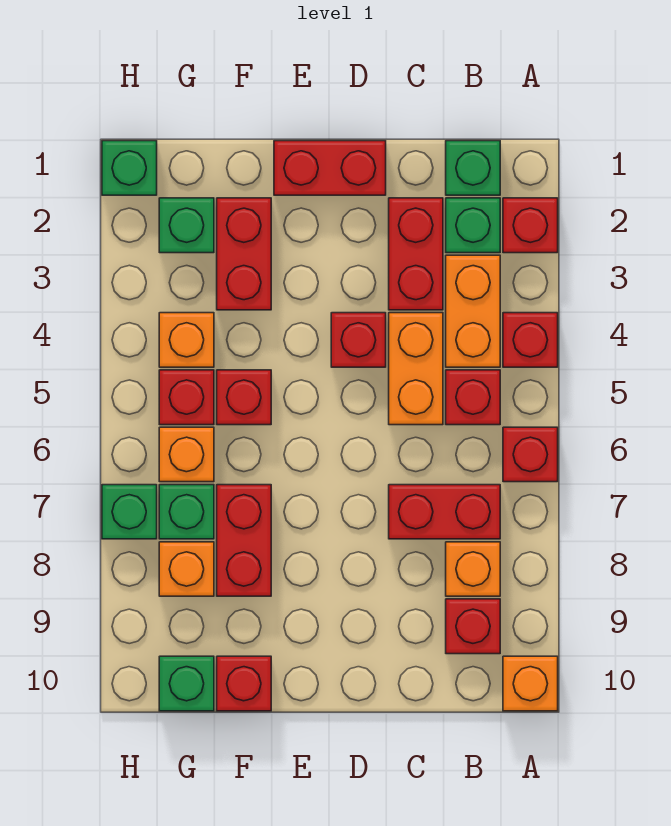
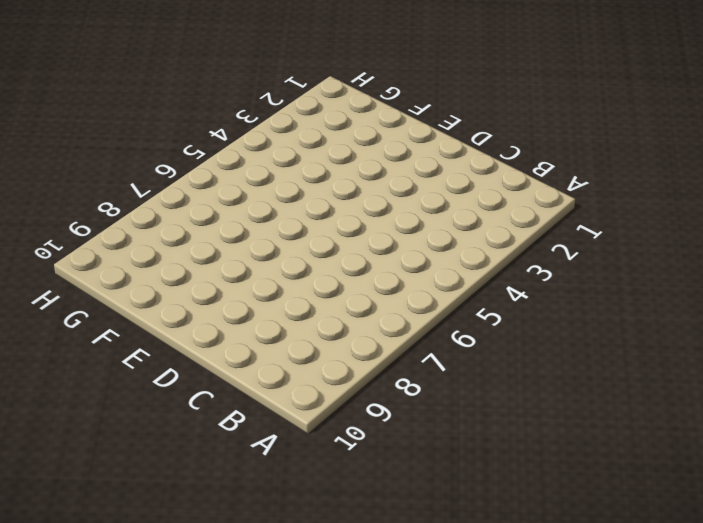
none -> red brick A2 level 1
none -> red brick A4 level 1
none -> red brick A6 level 1

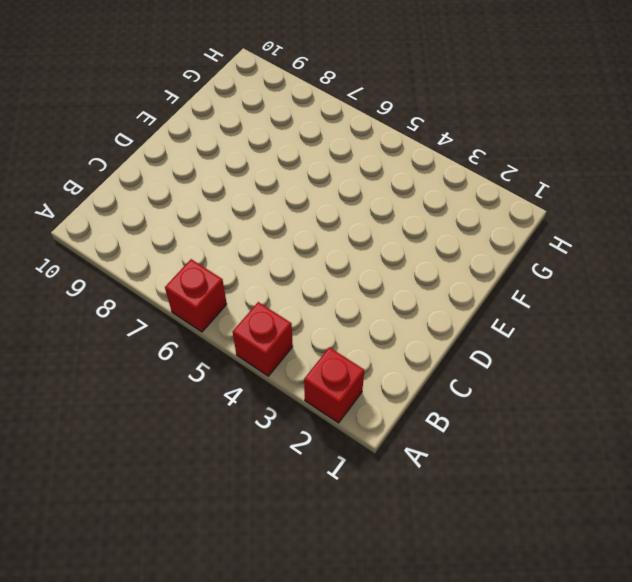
none -> orange brick A10 level 1
none -> green brick B1 level 1
none -> green brick B2 level 1

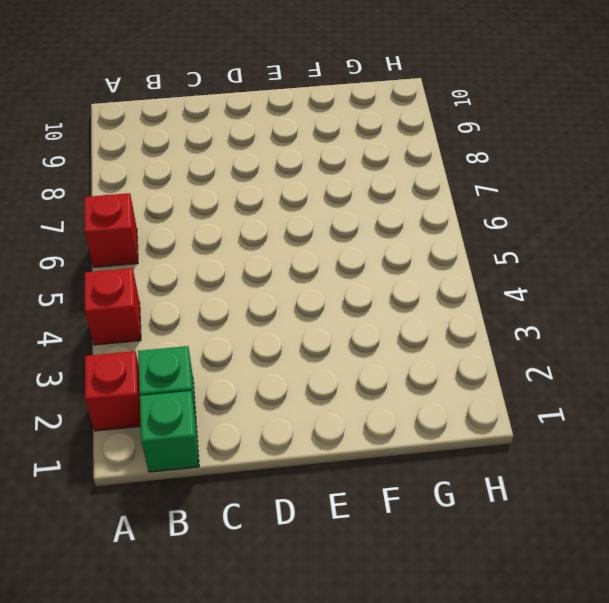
none -> orange brick A10 level 1
none -> orange brick B3:B4 level 1
none -> red brick B5 level 1

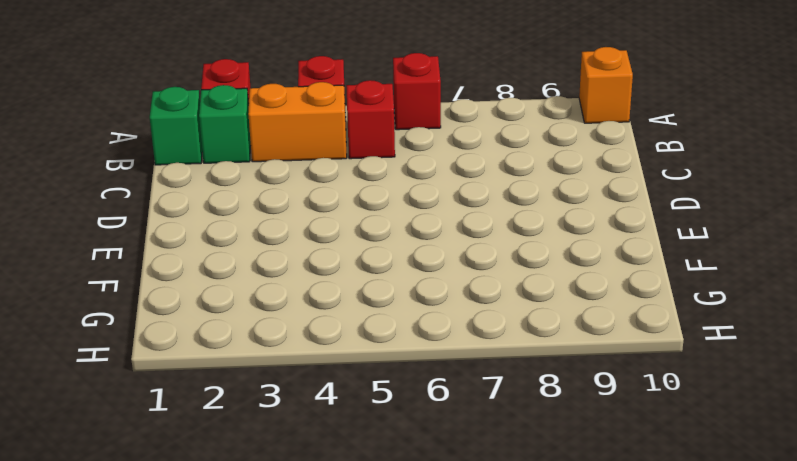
none -> red brick B7:C7 level 1
none -> orange brick B8 level 1
none -> red brick B9 level 1

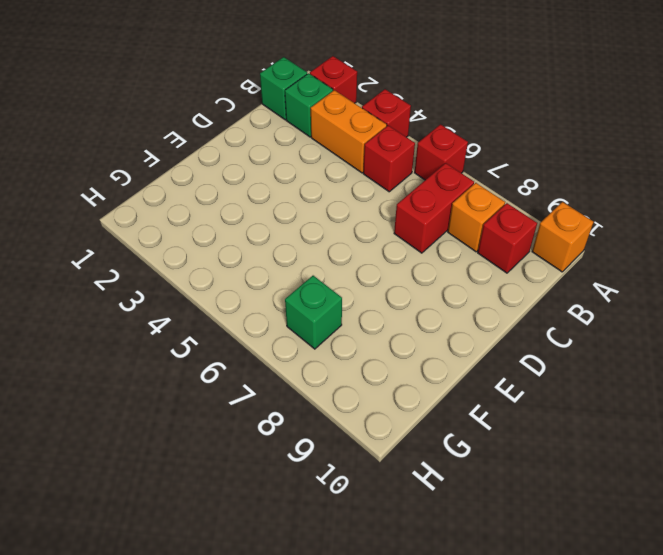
none -> red brick C2:C3 level 1
none -> orange brick C4:C5 level 1
none -> red brick D1:E1 level 1

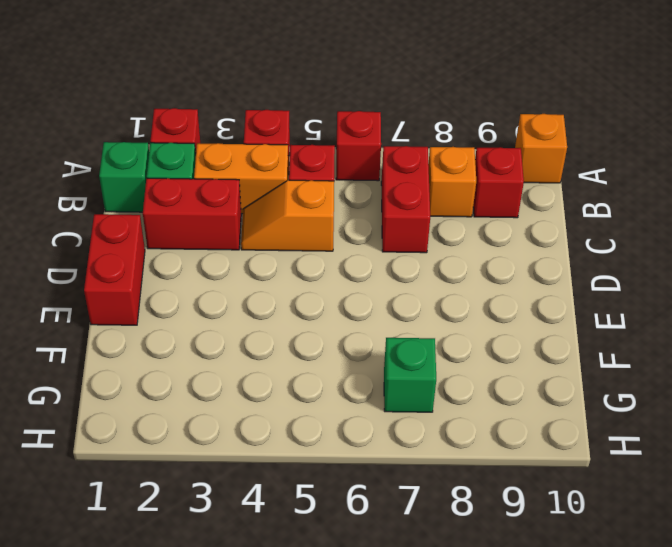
orange slope C4:C5 level 1 top 5 -> orange brick C4:C5 level 1
none -> red brick D4 level 1
none -> red brick F2:F3 level 1
none -> red brick F5 level 1

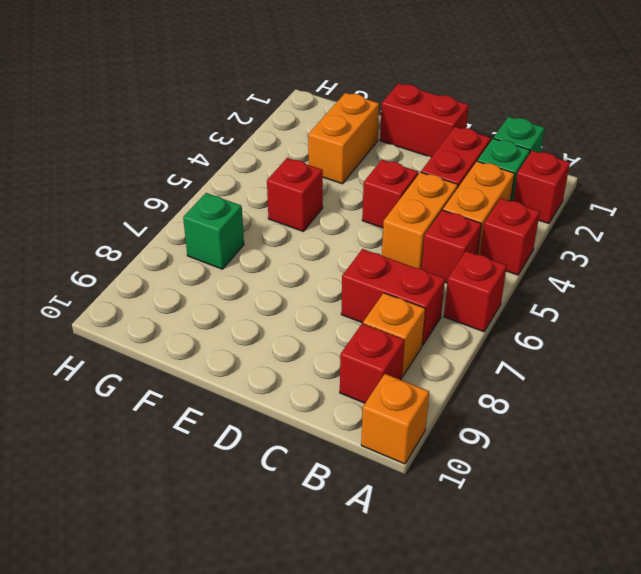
orange brick F2:F3 level 1 -> red brick F2:F3 level 1
none -> red brick F7:F8 level 1
none -> red brick F10 level 1
none -> green brick G2 level 1

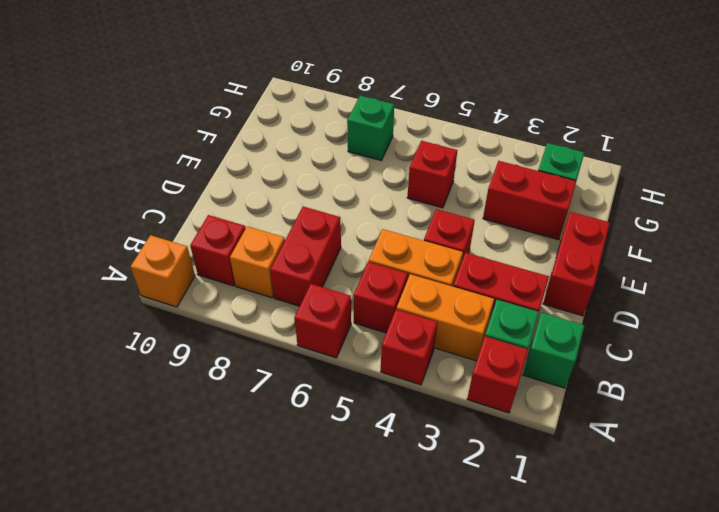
none -> red brick F7:F8 level 1
none -> red brick F10 level 1
none -> orange brick G4 level 1

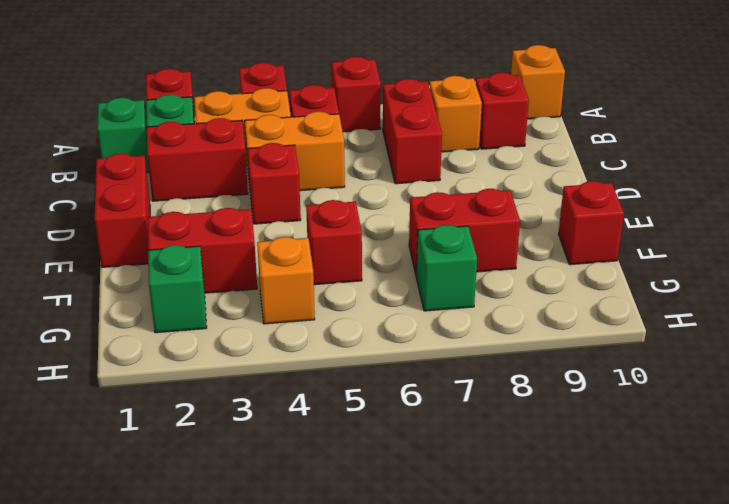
none -> red brick G5 level 1
none -> orange brick G6 level 1
none -> orange brick G8 level 1

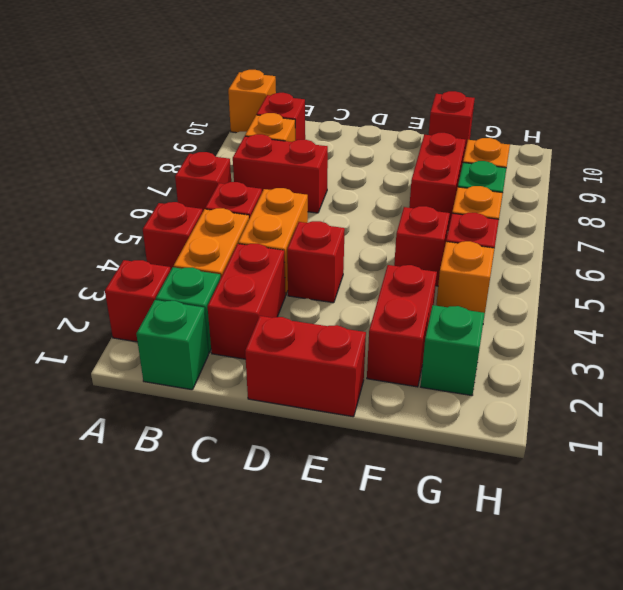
none -> green brick G10 level 1
none -> green brick H1 level 1
none -> green brick H7 level 1

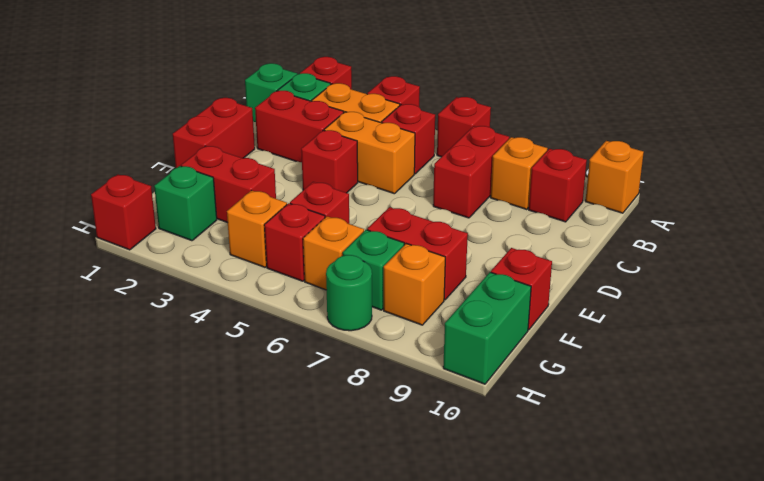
green brick G10:H10 level 1 -> green brick G10 level 1
red brick H1 level 1 -> green brick H1 level 1
green round brick H7 level 1 -> green brick H7 level 1

